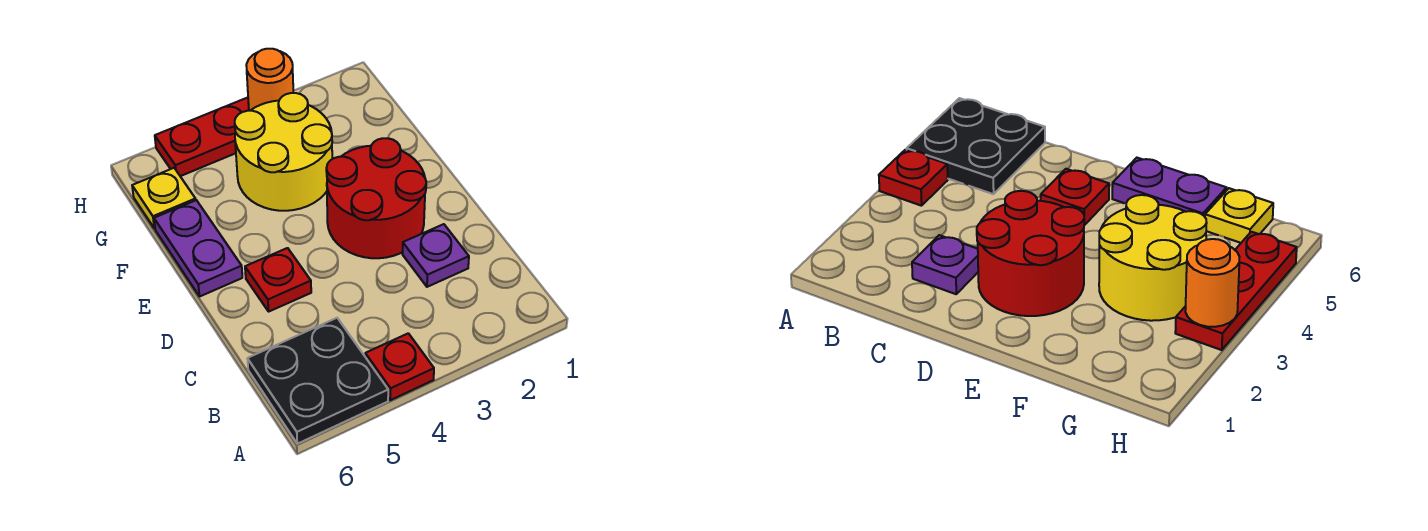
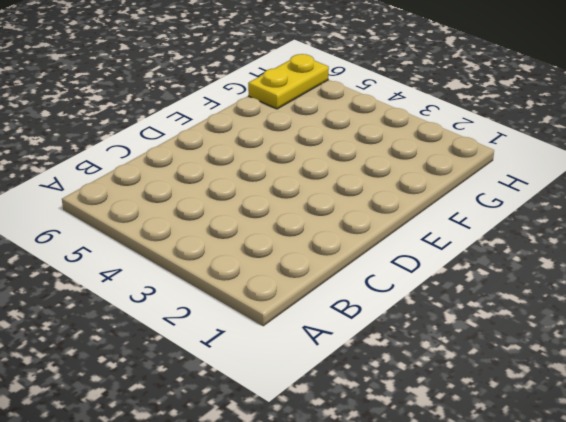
yellow plate G6:H6 level 1 -> yellow plate G6 level 1
none -> red plate A4 level 1
none -> black plate A5:B6 level 1

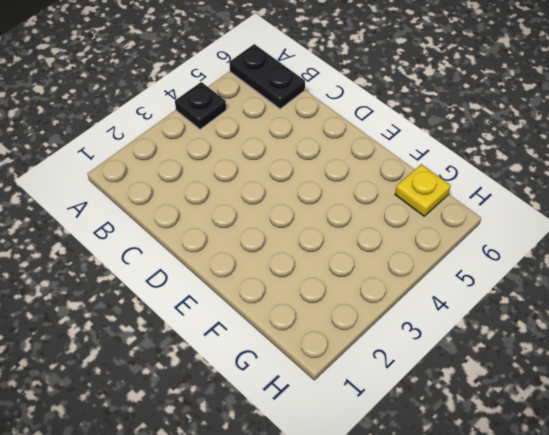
black plate A4 level 1 -> red plate A4 level 1
black plate A6:B6 level 1 -> black plate A5:B6 level 1
none -> purple plate C2 level 1
none -> red round brick D2:E3 level 1

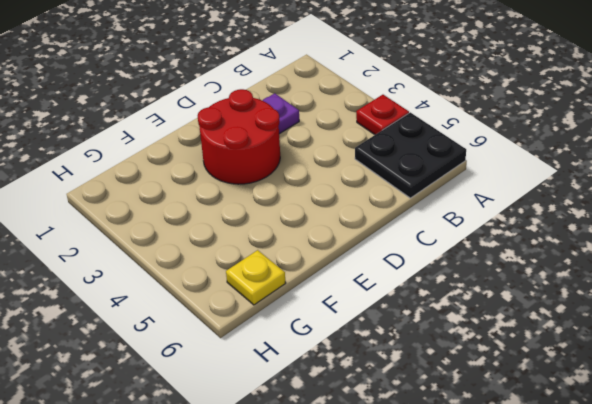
none -> red plate D5 level 1
none -> purple plate E6:F6 level 1

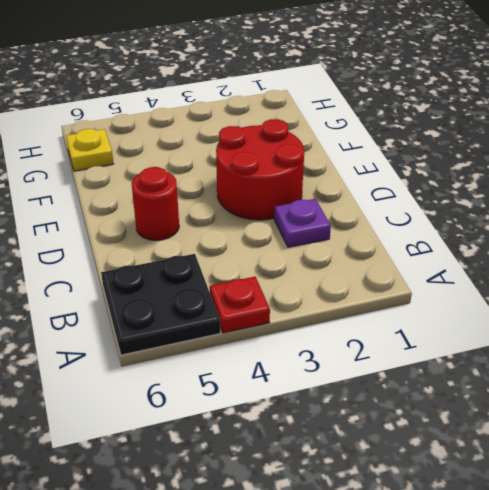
red round brick D5 level 1 -> red plate D5 level 1
none -> purple plate E6:F6 level 1
none -> yellow round brick F3:G4 level 1

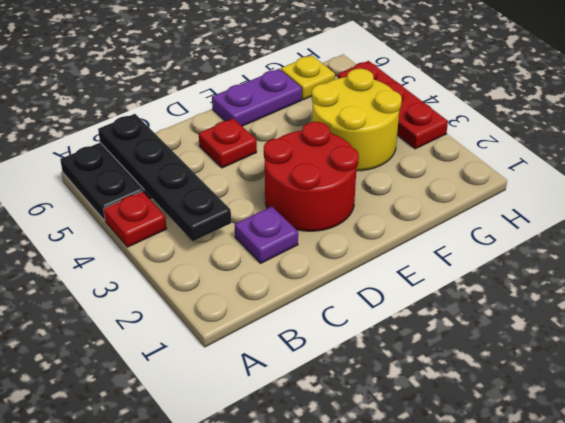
black plate B3:B6 level 2 -> none
none -> orange round brick H3 level 2

